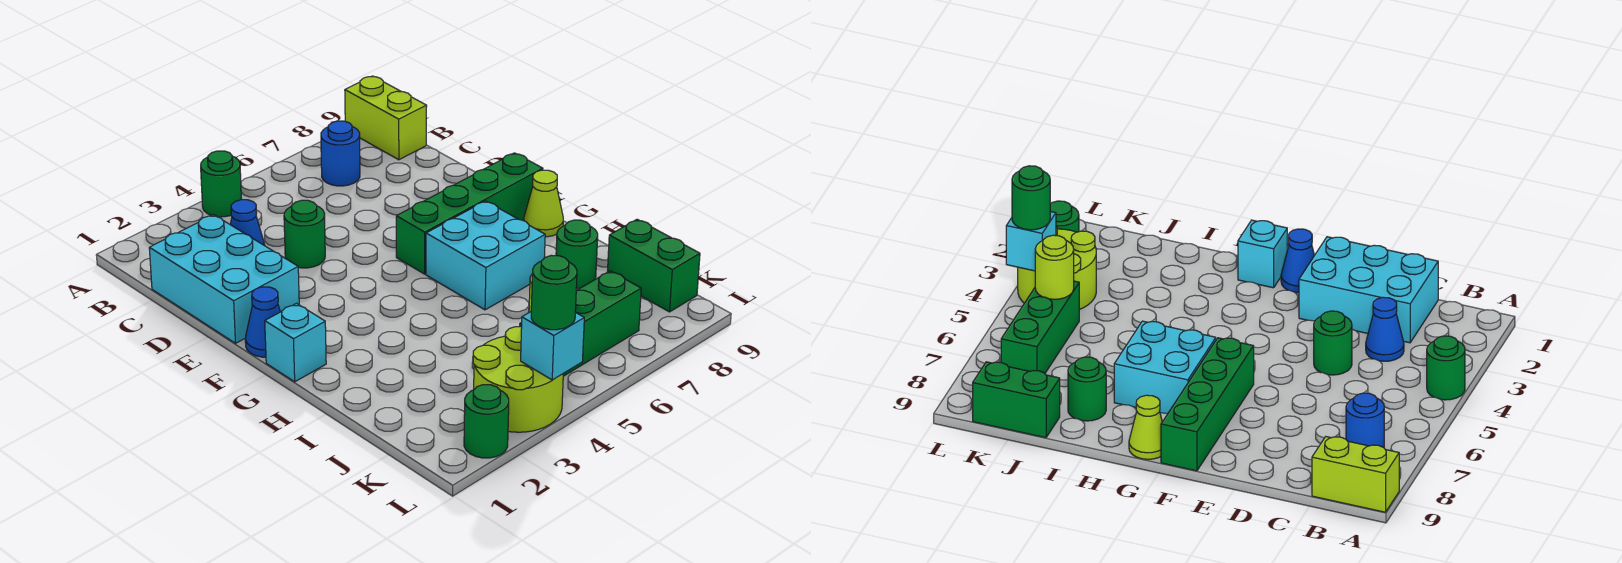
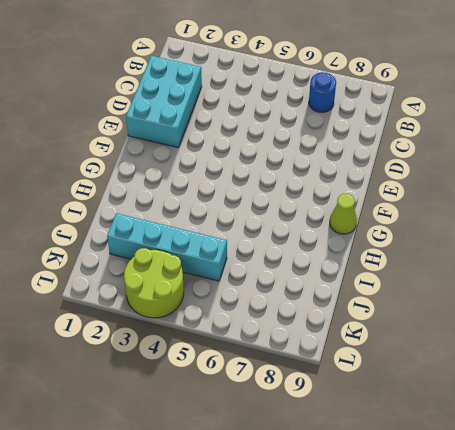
cyan brick J2:J5 level 1 -> none
none -> green round brick A4 level 1
none -> lime brick A9:B9 level 1
none -> blue cone C3 level 1

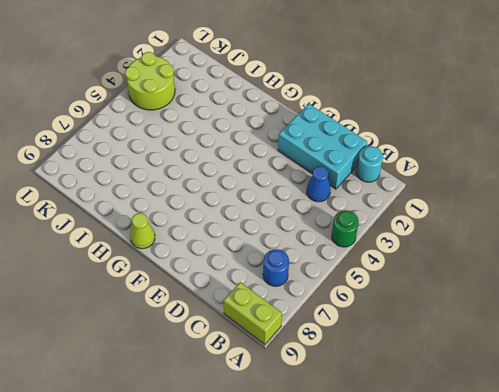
cyan round brick B1 level 1 -> none
none -> green round brick D4 level 1
none -> blue cone F1 level 1
none -> green brick F6:F9 level 1

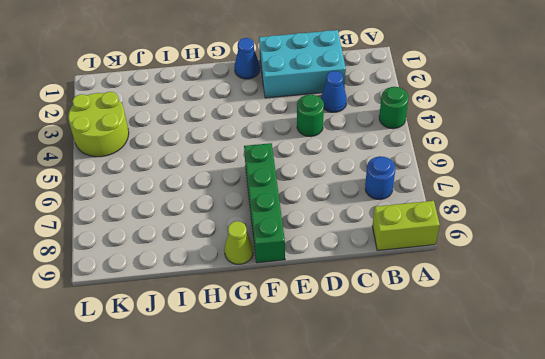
none -> cyan brick G1 level 1
none -> cyan brick G6:H7 level 1
none -> green round brick I8 level 1

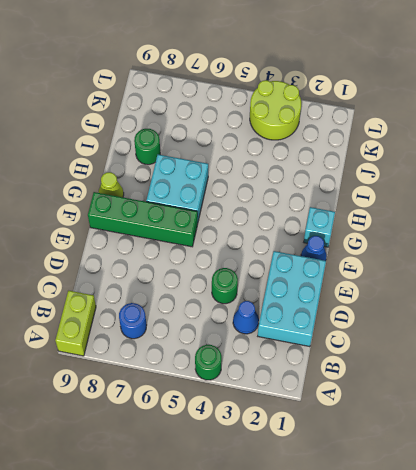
none -> green brick J9:K9 level 1
none -> green brick K5:K7 level 1
none -> green round brick L2 level 1

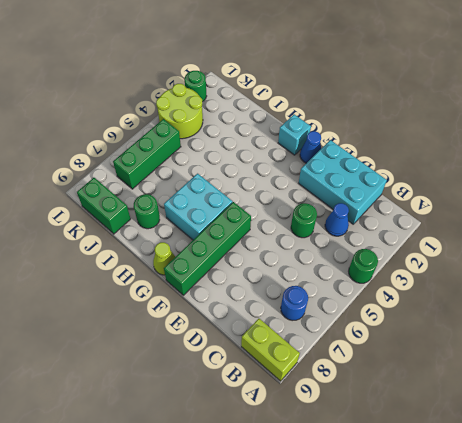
none -> lime round brick K5 level 2
none -> cyan brick L4 level 2
none -> green round brick L4 level 3

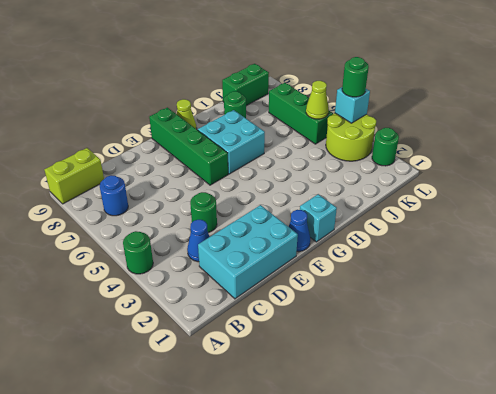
lime cone K5 level 2 -> lime round brick K5 level 2

